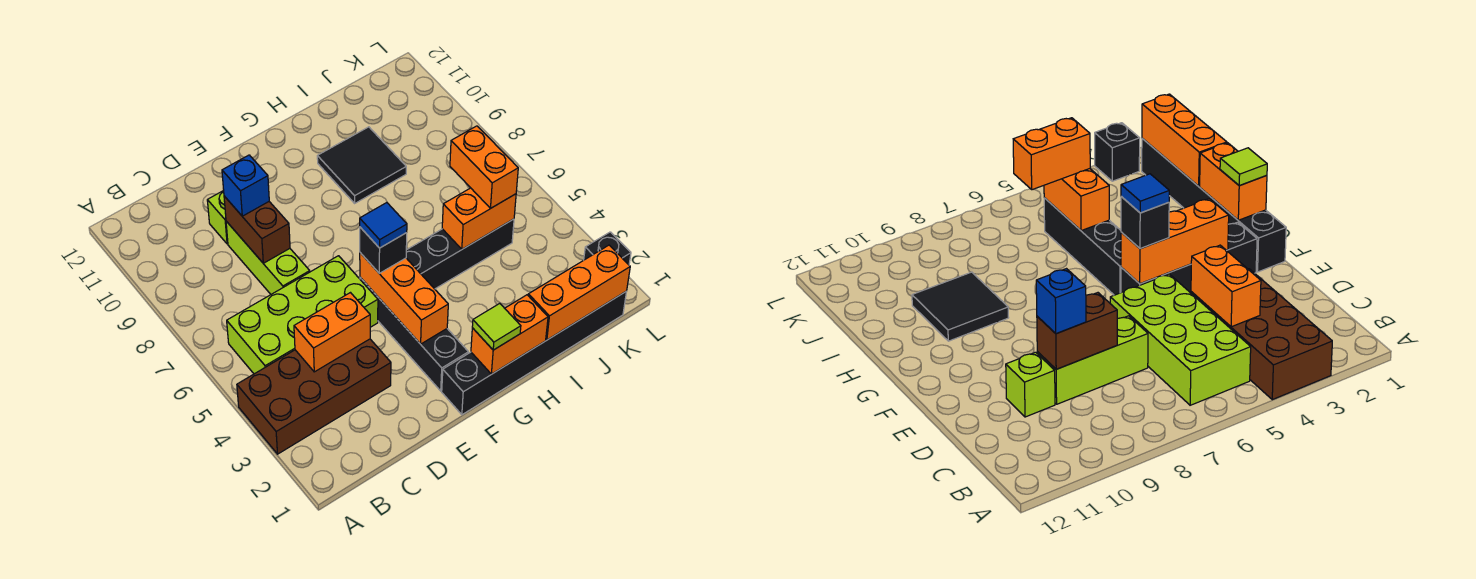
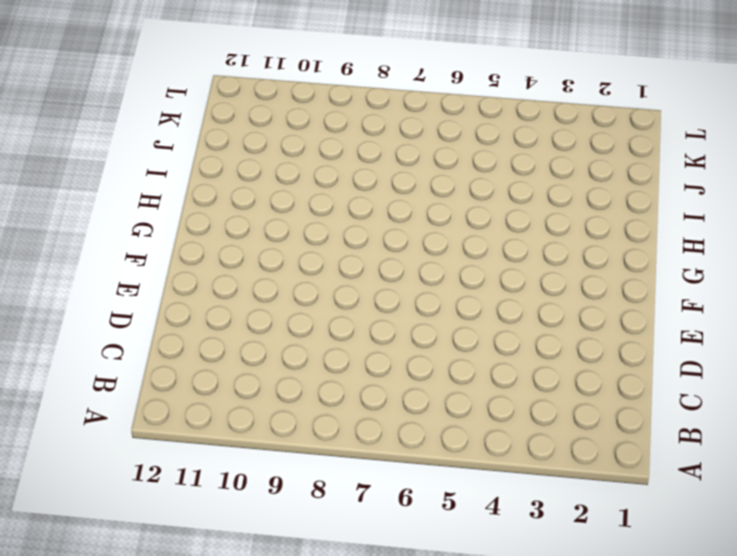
none -> brown brick A3:D4 level 1
none -> lime brick B5:E6 level 1
none -> lime brick D7:D9 level 1

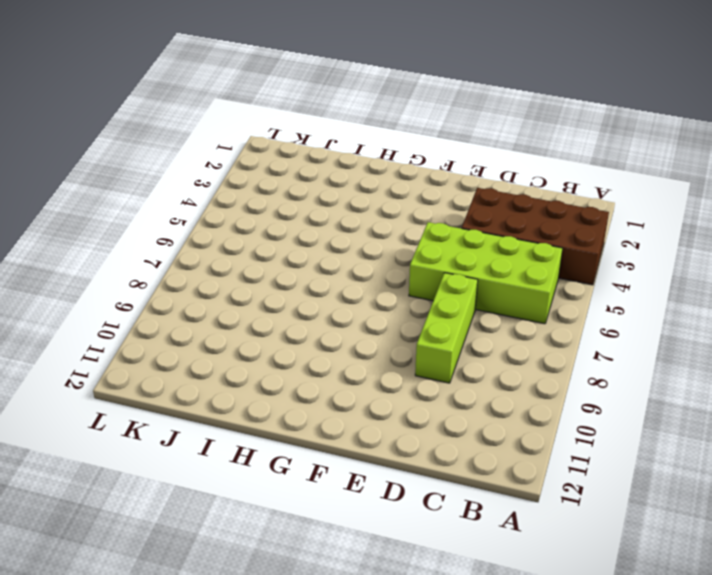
none -> lime brick D10 level 1
none -> black brick F1:K1 level 1
none -> black brick F2:F5 level 1

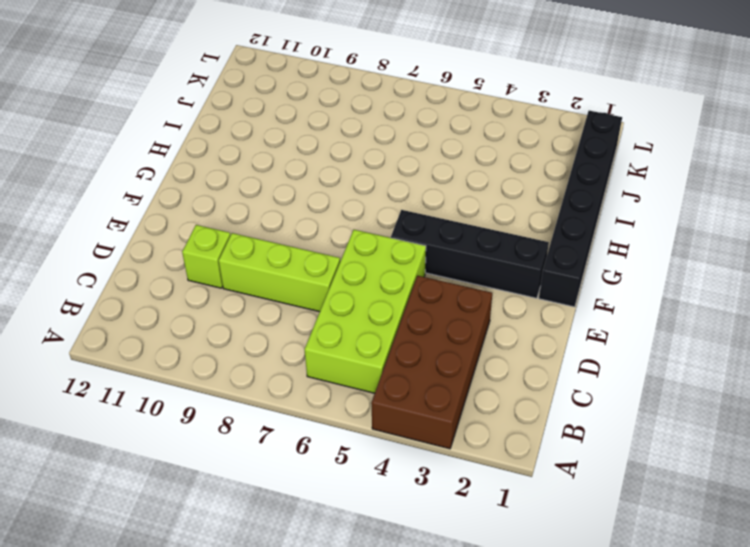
none -> black brick G5:J5 level 1
none -> black tile H9:I10 level 1
none -> black brick L2 level 1

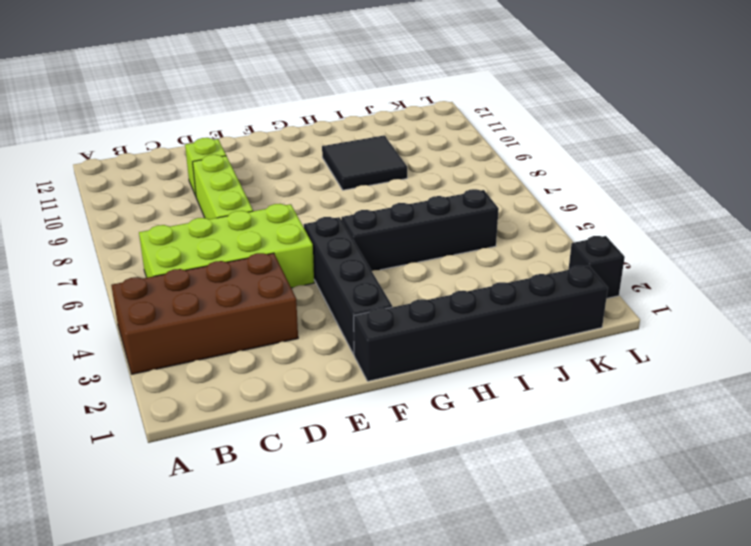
none -> orange brick C4:D4 level 2
none -> brown brick D8:D9 level 2
none -> orange brick F3:F5 level 2

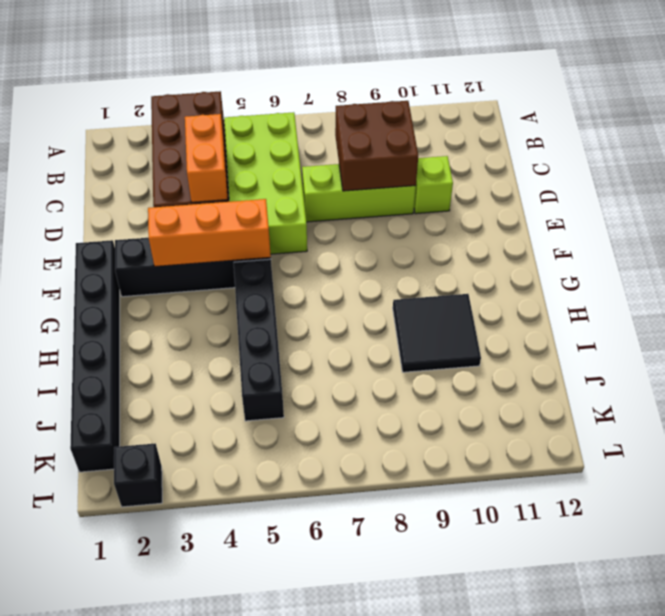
brown brick C8:D9 level 2 -> brown brick D8:D9 level 2
none -> orange brick G1:H1 level 2
none -> orange brick I1:K1 level 2
none -> orange brick I5:J5 level 2

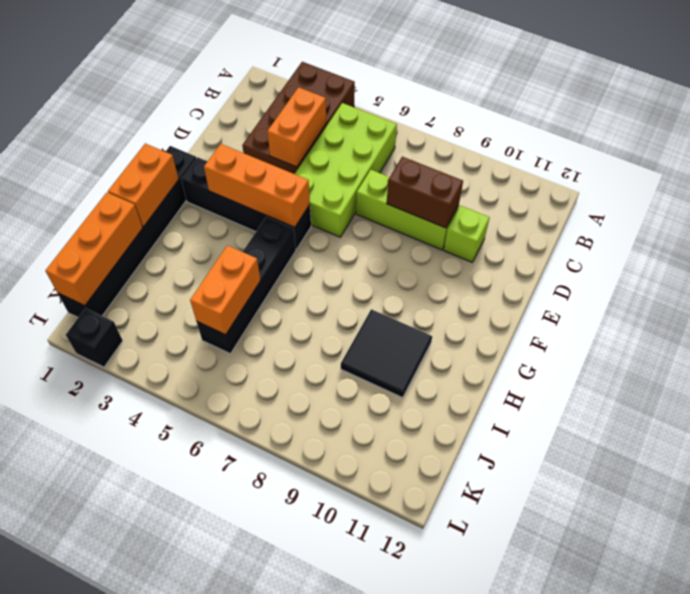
none -> blue brick D9 level 3
none -> black brick F5 level 3
none -> lime tile G1 level 3

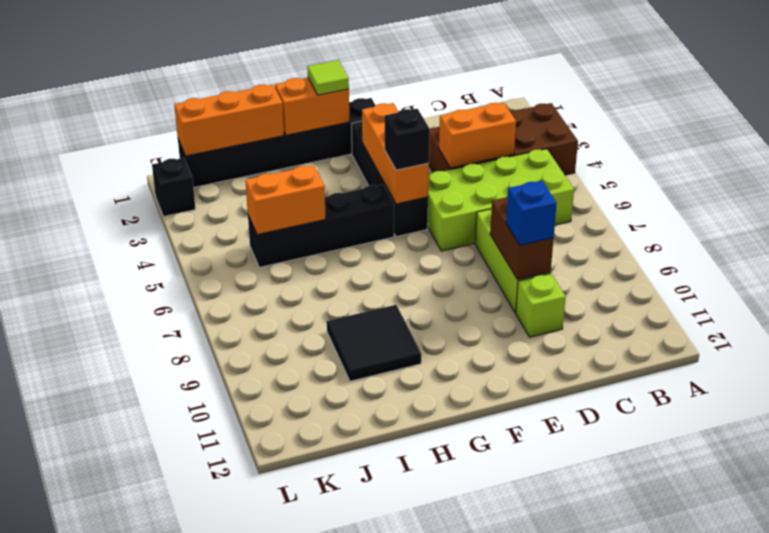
none -> orange brick J5:J6 level 3
none -> blue tile F5 level 4

